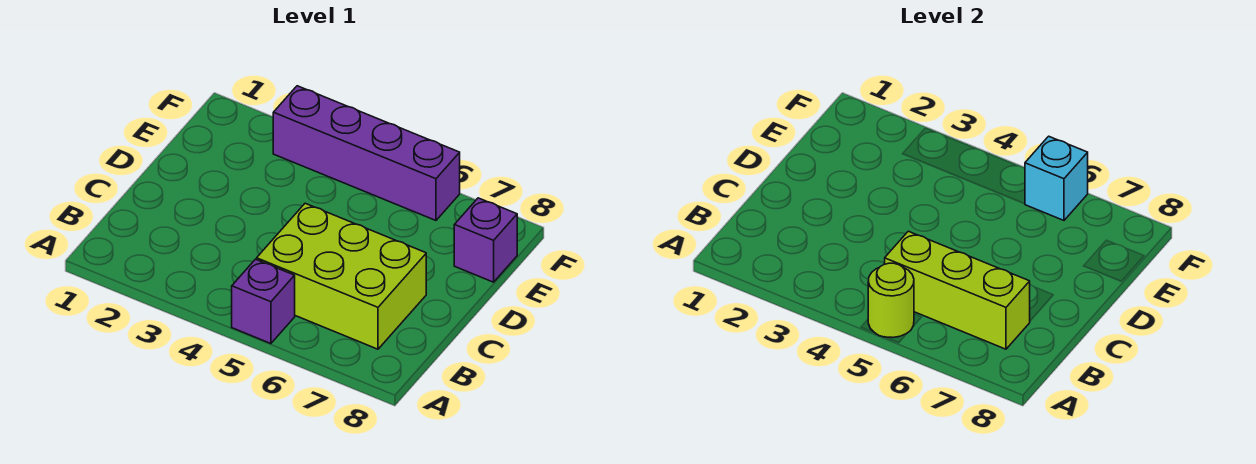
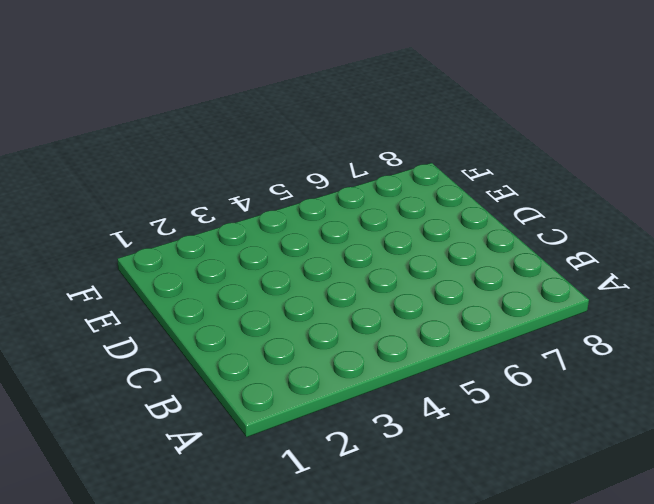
none -> purple brick A5 level 1
none -> lime brick B5:C7 level 1

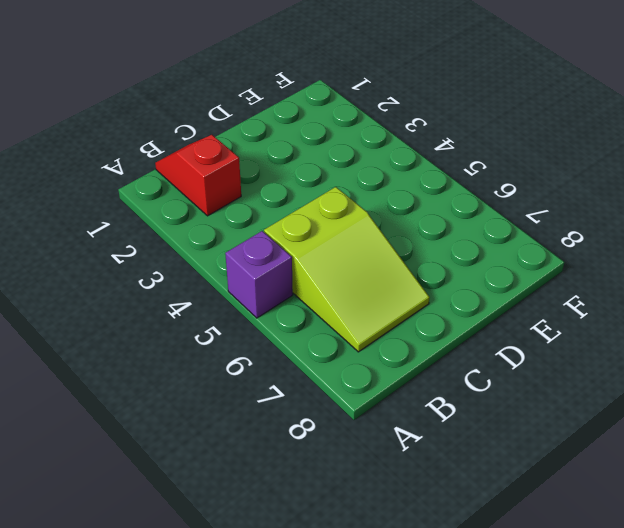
red slope B1:B2 level 1 top 2 -> none
lime slope B5:C7 level 1 top 5 -> lime brick B5:C7 level 1
none -> purple brick E8 level 1
none -> purple brick F3:F6 level 1

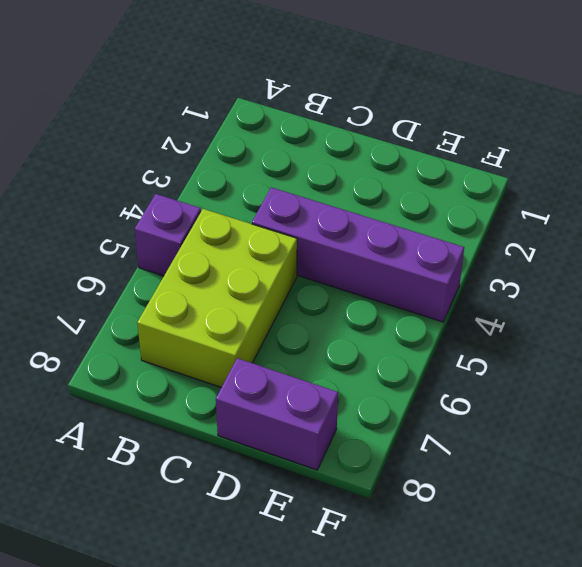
purple brick C4:F4 level 1 -> purple brick F3:F6 level 1
purple brick D8:E8 level 1 -> purple brick E8 level 1
none -> lime round brick A5 level 2
none -> lime brick B5:B7 level 2

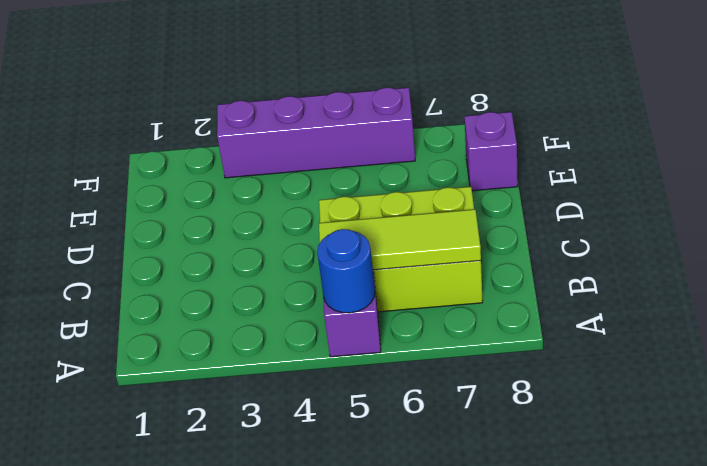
blue round brick A5 level 2 -> lime round brick A5 level 2
lime tile B5:B7 level 2 -> lime brick B5:B7 level 2
none -> cyan brick F6 level 2

